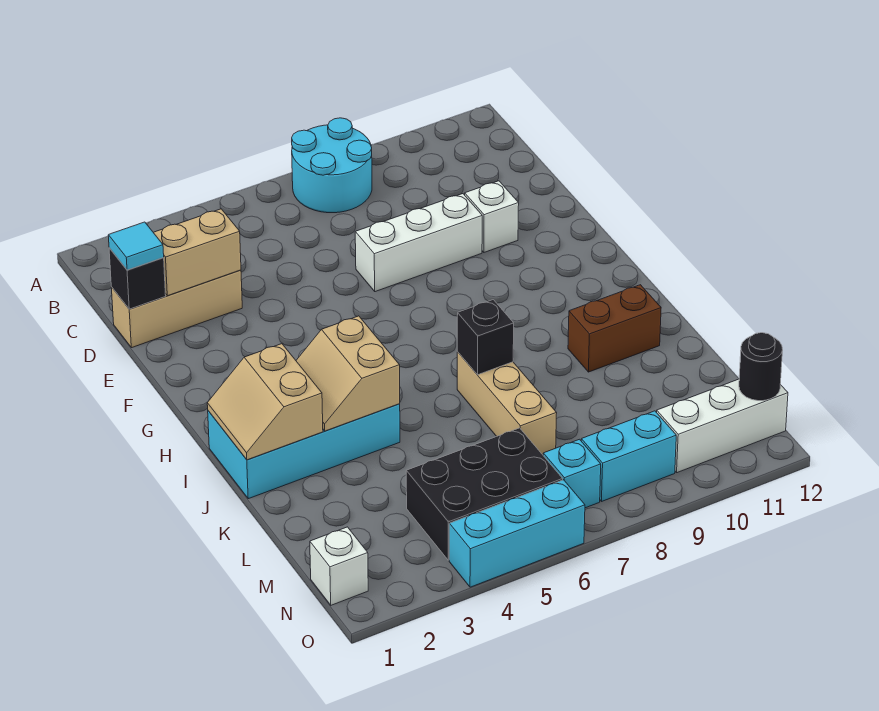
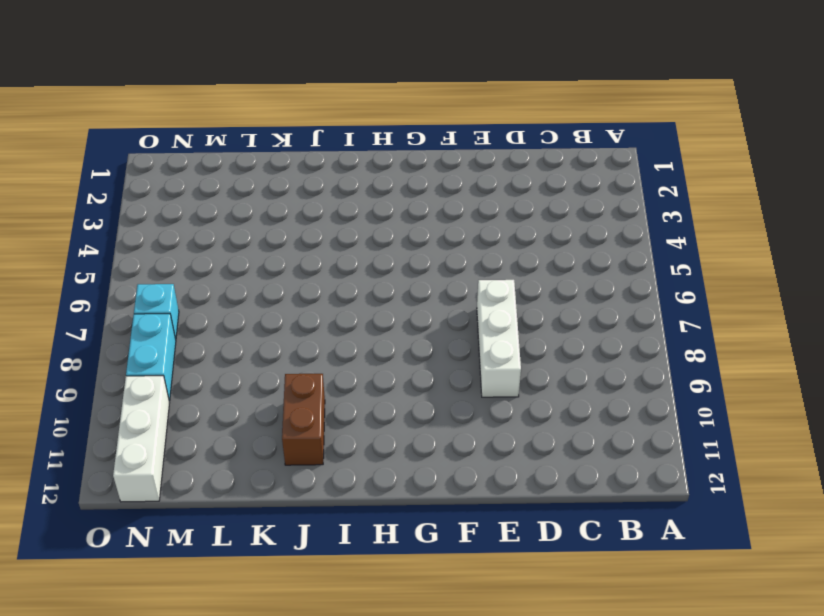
none -> cyan round brick A7:B8 level 1
none -> tan brick D1:D3 level 1
none -> white brick E10 level 1

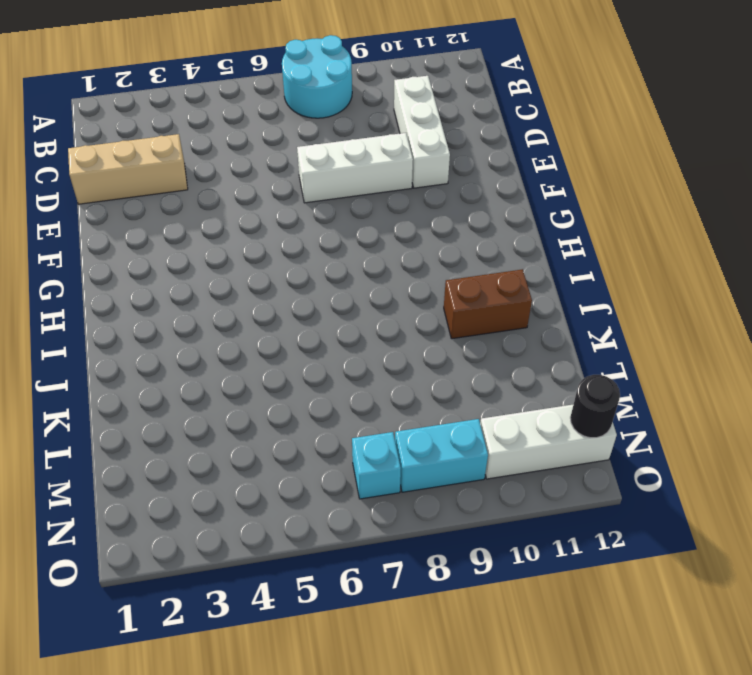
white brick C10:E10 level 1 -> white brick E10 level 1
none -> cyan brick I1:J4 level 1
none -> tan brick J7:L7 level 1
none -> black brick M4:N6 level 1

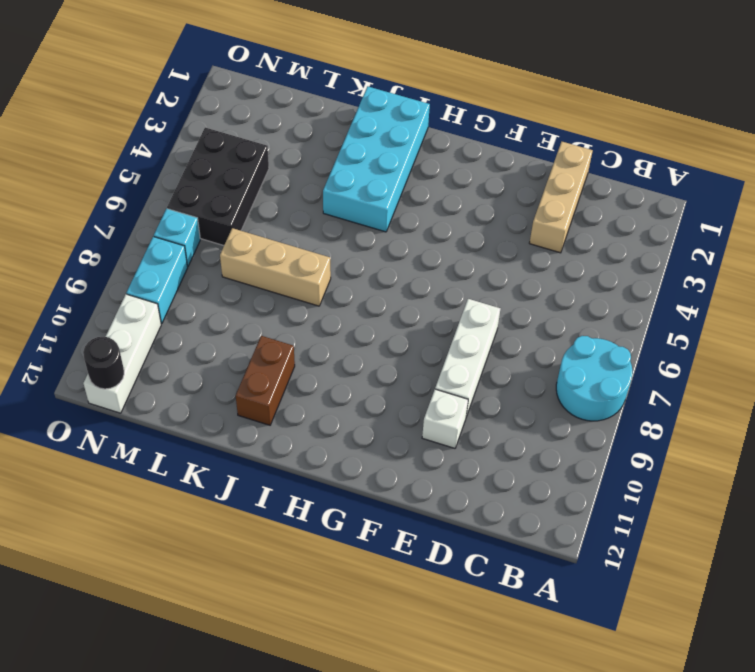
none -> white brick N1 level 1
none -> cyan brick O4:O6 level 1
none -> black brick D1 level 2

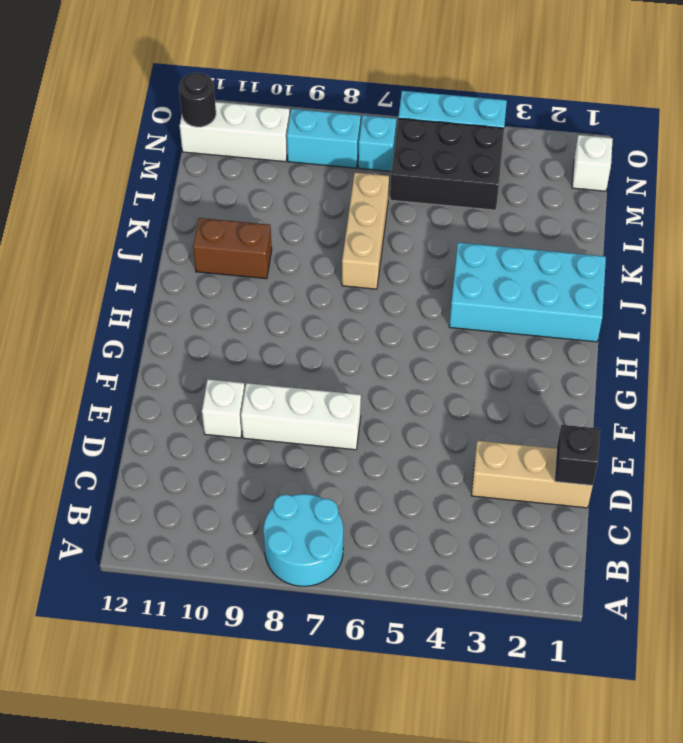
none -> tan brick D2:D3 level 2
none -> tan slope I1:J2 level 2 top 2
none -> tan slope I3:J4 level 2 top 4

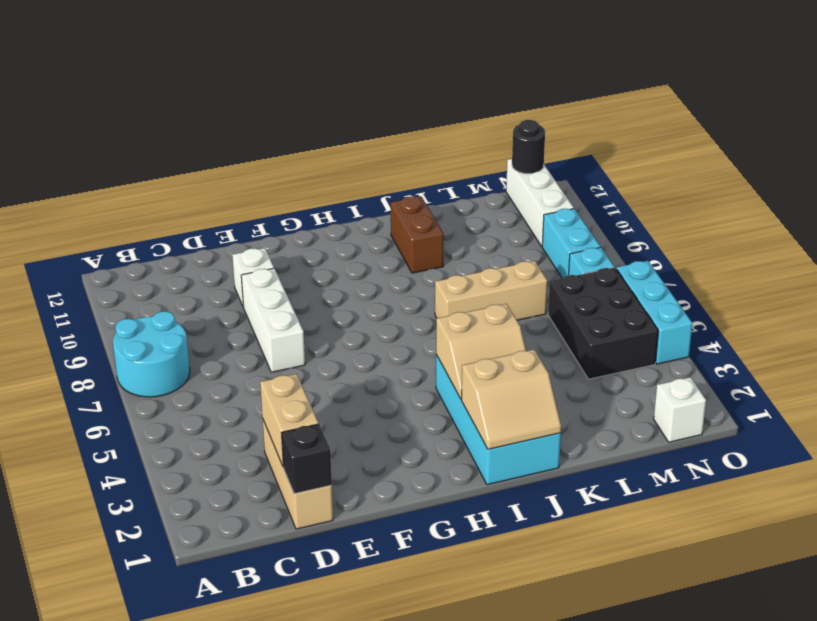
none -> black brick J7 level 2
none -> cyan tile D1 level 3

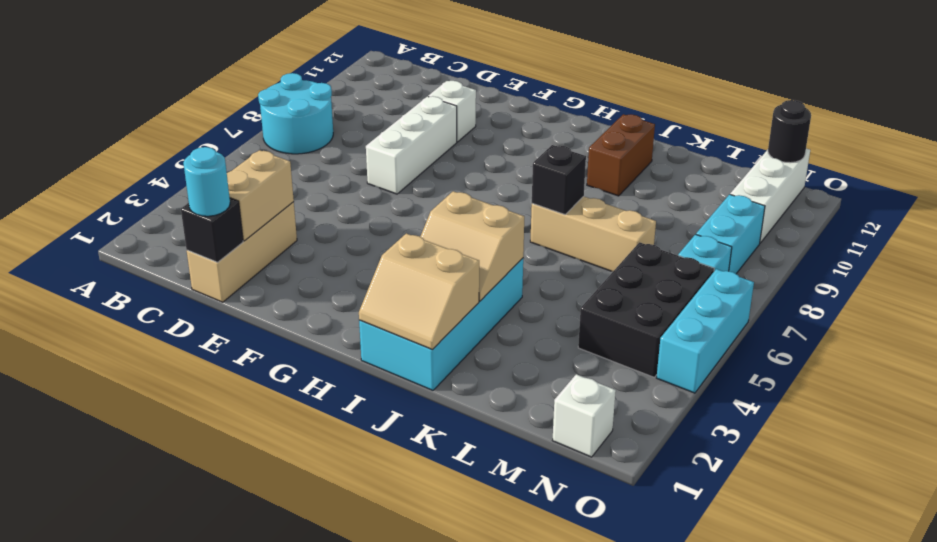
cyan round brick D1 level 3 -> cyan tile D1 level 3

